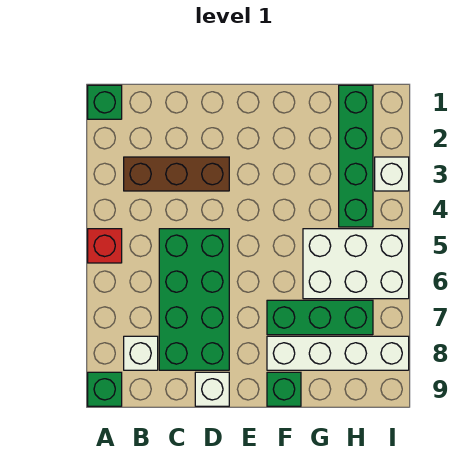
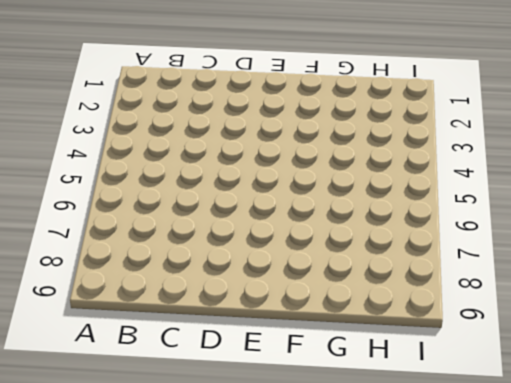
none -> green brick A1 level 1
none -> red brick A5 level 1
none -> green brick A9 level 1

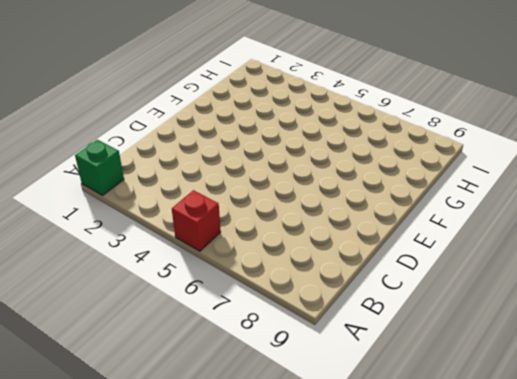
none -> green brick A9 level 1
none -> brown brick B3:D3 level 1
none -> white brick B8 level 1

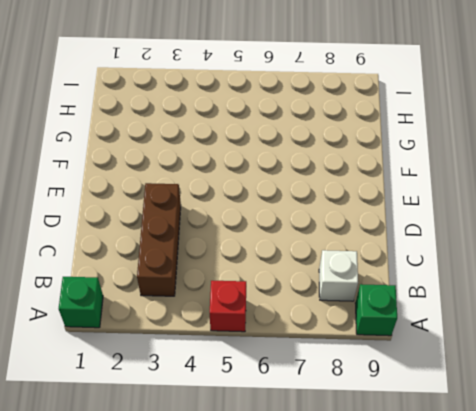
none -> green brick C5:D8 level 1
none -> white brick D9 level 1
none -> green brick F7:H7 level 1

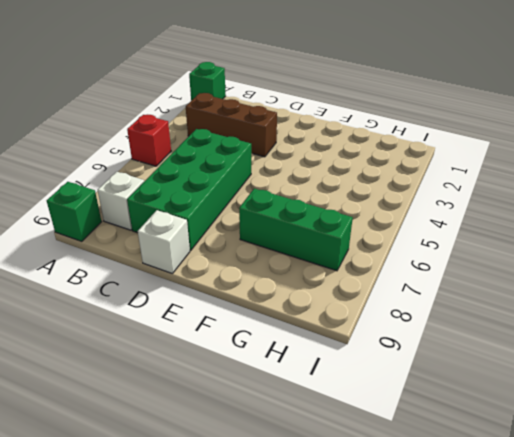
none -> white brick F8:I8 level 1
none -> green brick F9 level 1
none -> white brick G5:I6 level 1

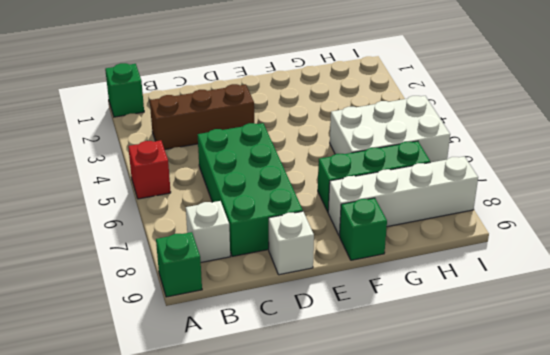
none -> green brick H1:H4 level 1
none -> white brick I3 level 1

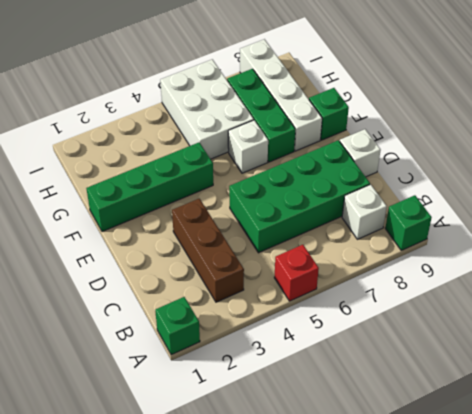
green brick F1:F4 level 1 -> green brick H1:H4 level 1
white brick F6 level 1 -> white brick I3 level 1

